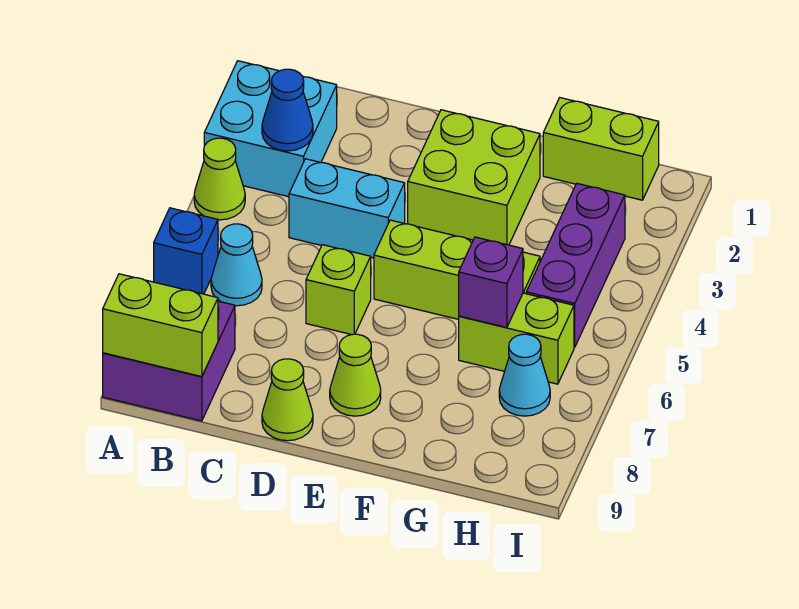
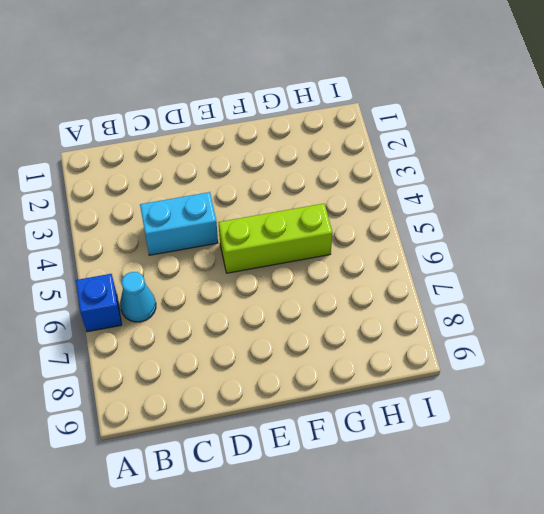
none -> cyan brick A2:B3 level 1
none -> lime cone A4 level 1
none -> purple brick A8:B9 level 1

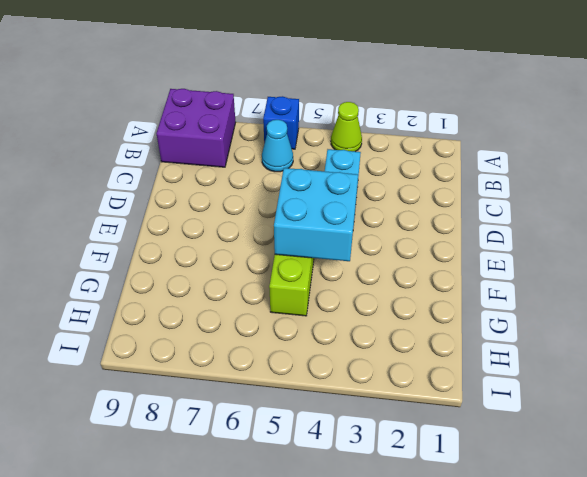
cyan brick E4:F5 level 2 -> cyan brick A2:B3 level 1
none -> lime brick D6 level 1
none -> lime cone D9 level 1
none -> lime brick E2:F3 level 1

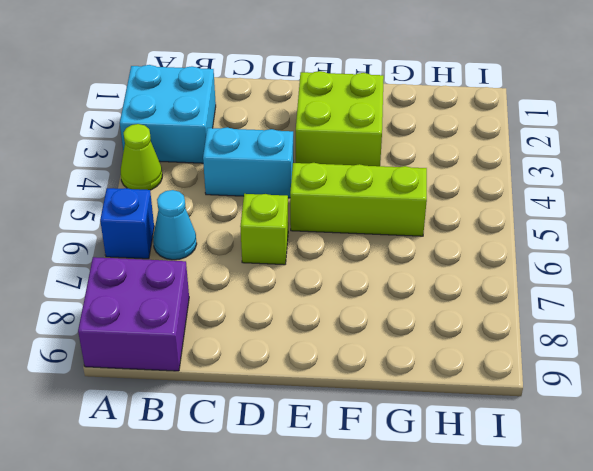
none -> lime cone D9 level 1
none -> lime cone E8 level 1
none -> lime brick G1:H1 level 1

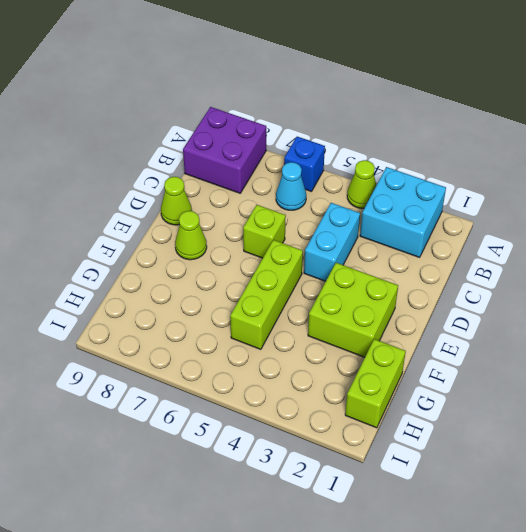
none -> lime brick G6:H6 level 1
none -> purple brick H3:H5 level 1
none -> cyan cone H7 level 1

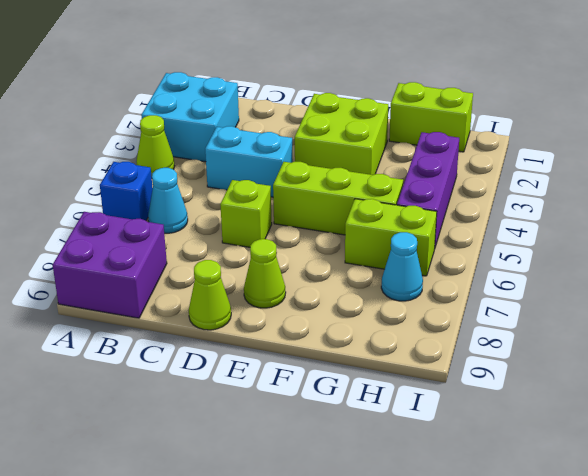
none -> lime brick A9:B9 level 2
none -> blue cone B3 level 2
none -> purple brick G6 level 2

